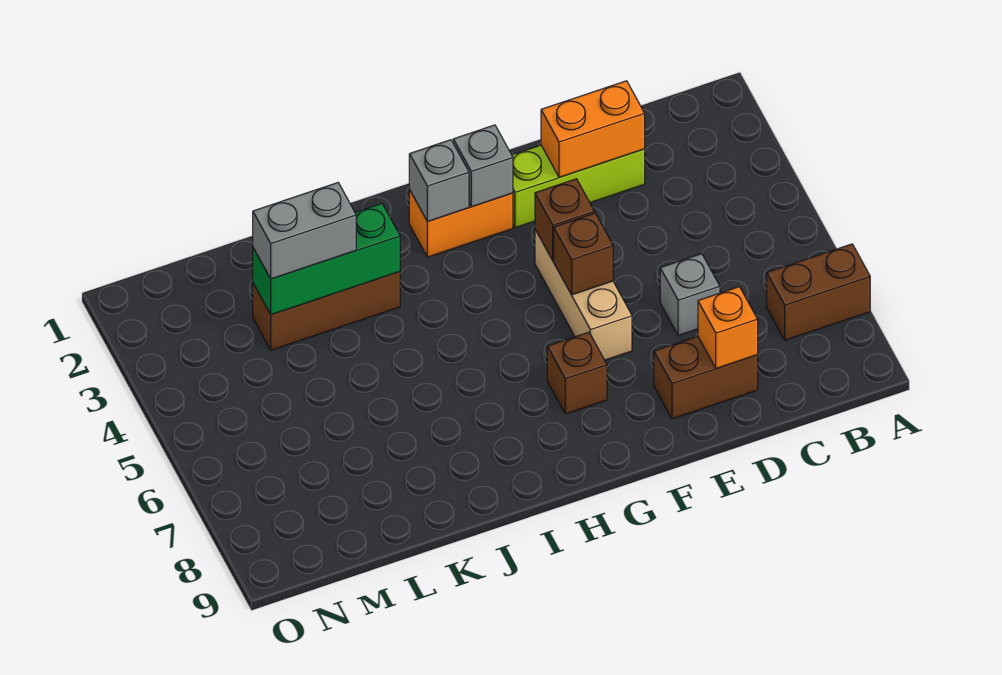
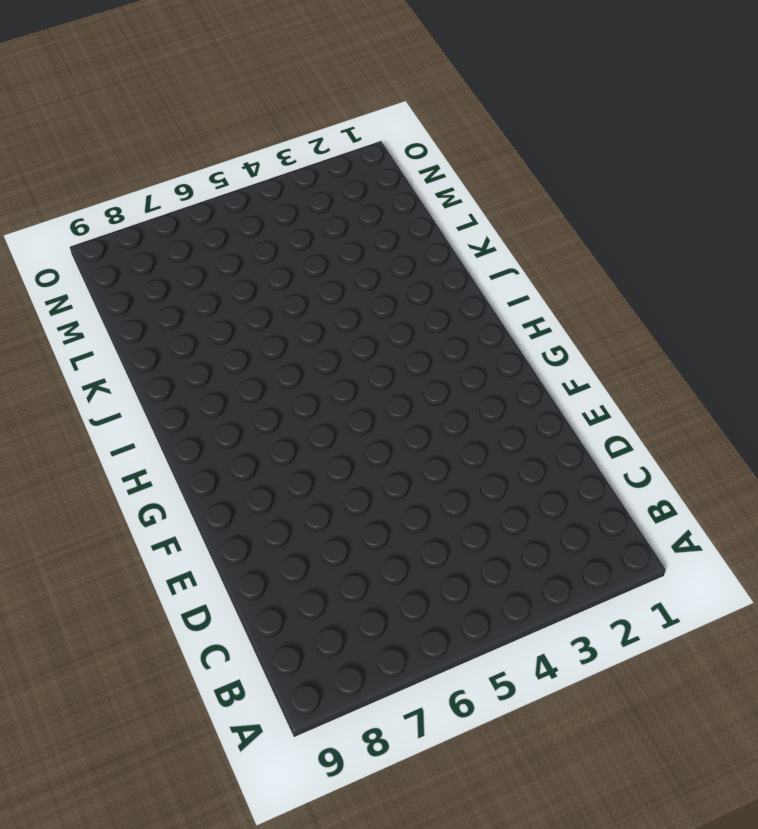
none -> brown brick A7:B7 level 1
none -> lime brick D2:F2 level 1
none -> grey brick D6 level 1

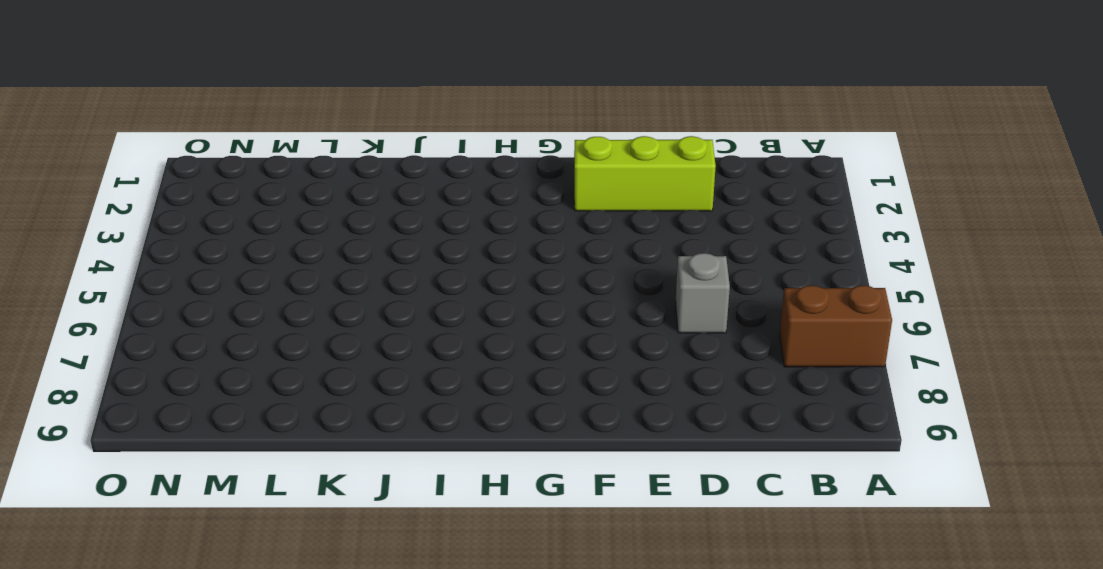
none -> brown brick D8:E8 level 1
none -> tan brick F4:F6 level 1
none -> orange brick G2:H2 level 1

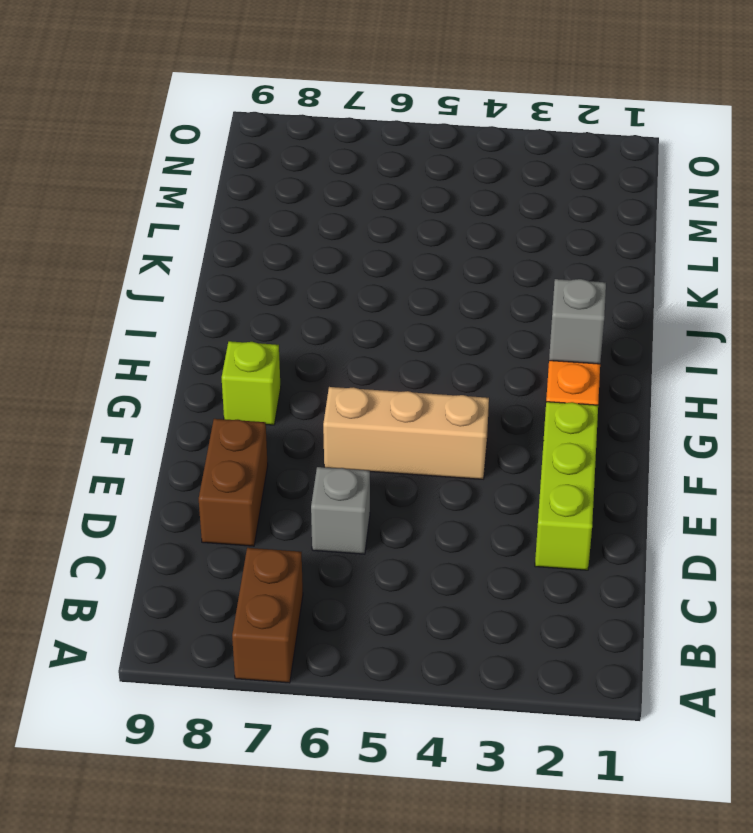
lime brick G8 level 1 -> none
none -> brown brick G7 level 1
none -> brown brick J3:L3 level 1
none -> orange brick D2:E2 level 2

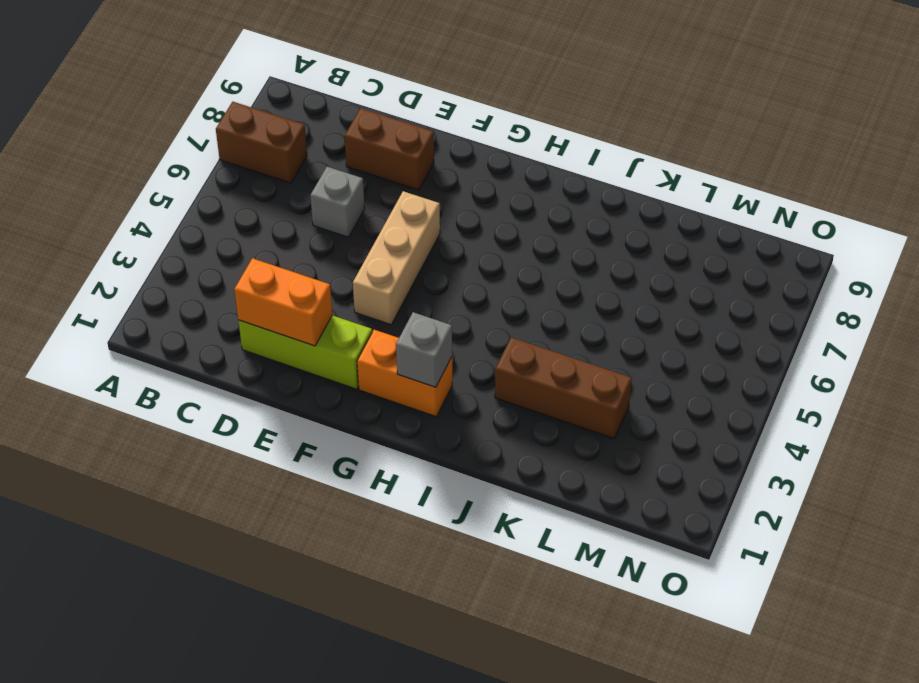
none -> brown brick G7 level 1
none -> orange brick D8 level 2
none -> brown brick F4 level 2

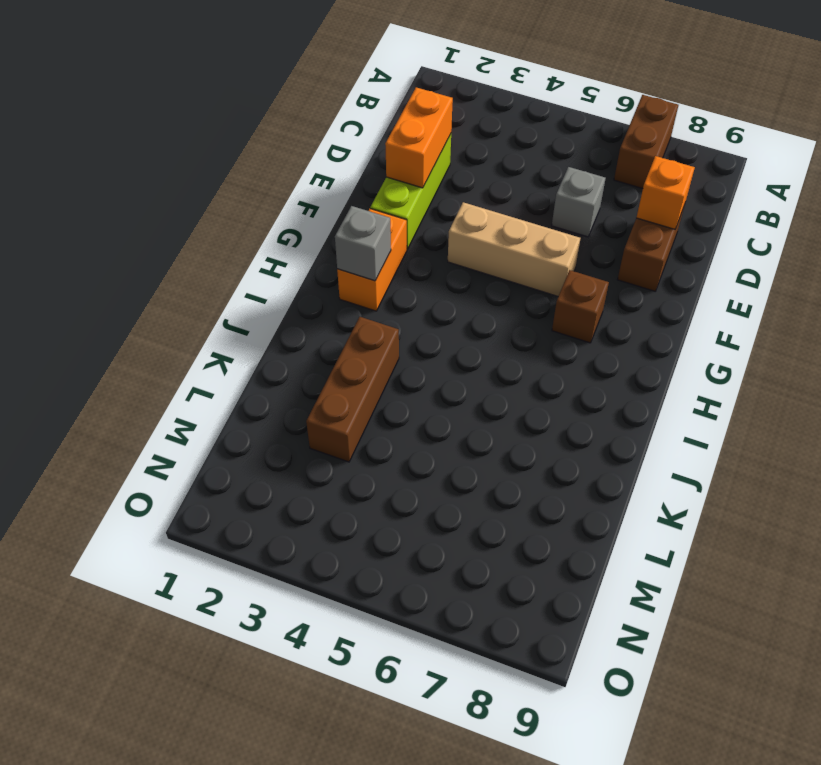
none -> brown brick F4 level 2
none -> brown brick F5 level 2
none -> grey brick G2 level 2

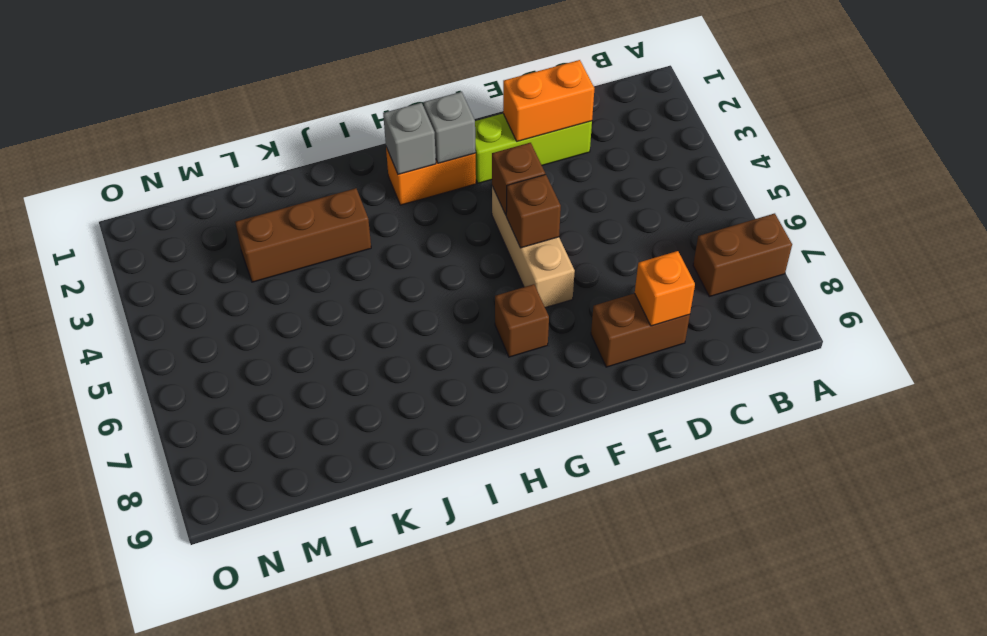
none -> grey brick D6 level 1
none -> green brick J3:L3 level 2
none -> grey brick K3:L3 level 3

